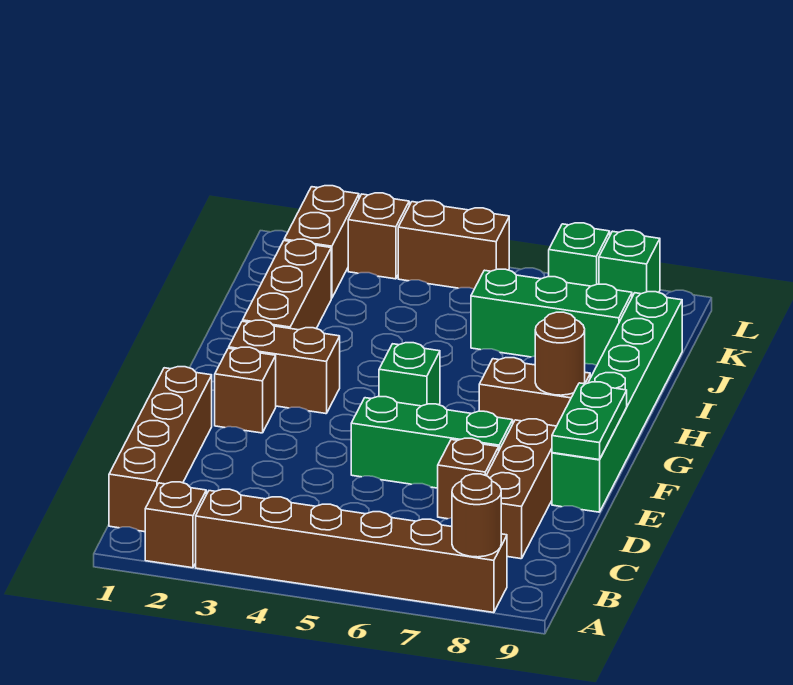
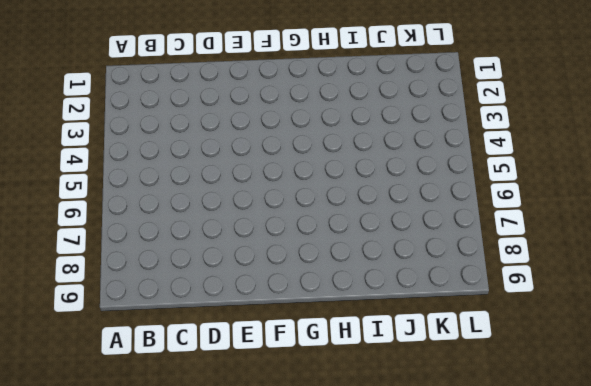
none -> brown brick A2 level 1
none -> brown brick A3:A8 level 1
none -> brown brick B1:E1 level 1

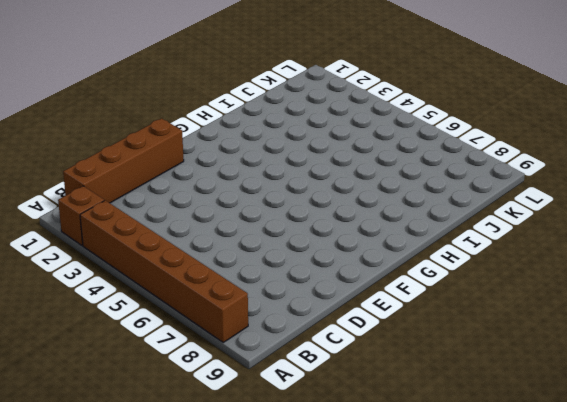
none -> brown brick C8:E8 level 1
none -> brown brick D7 level 1
none -> green brick E5:E7 level 1

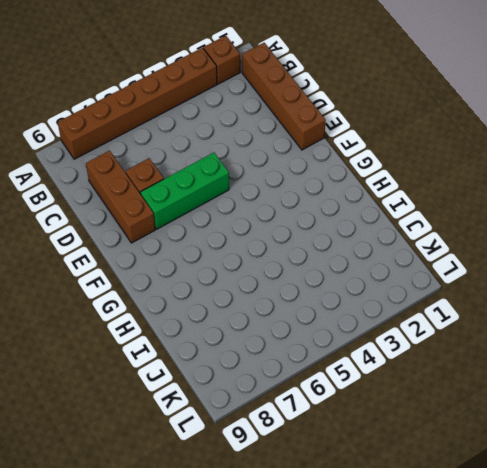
none -> green brick E9:J9 level 1
none -> brown brick F2 level 1
none -> brown brick G2:G3 level 1

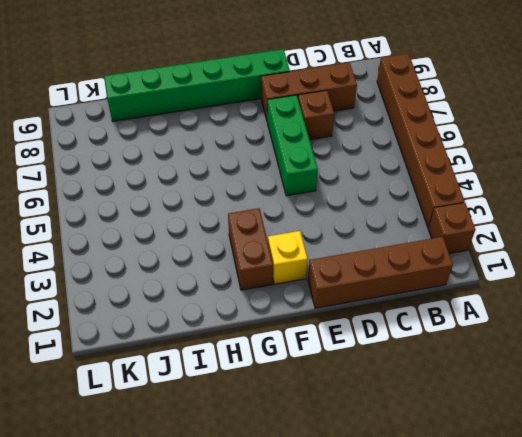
yellow brick F2 level 1 -> brown brick F2 level 1
none -> green brick G5 level 1
none -> brown brick G7:G8 level 1
none -> brown brick H2:J2 level 1

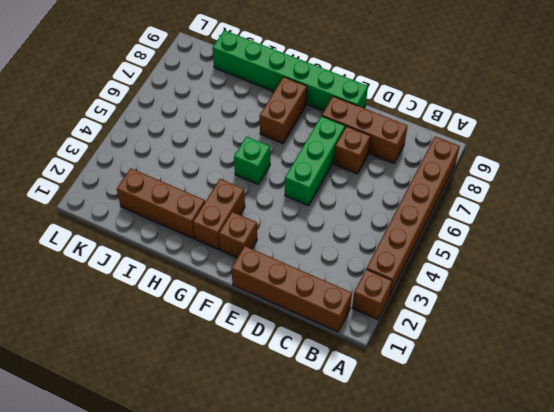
none -> green brick J6:J8 level 1
none -> brown brick K2:L2 level 1
none -> brown brick L3 level 1

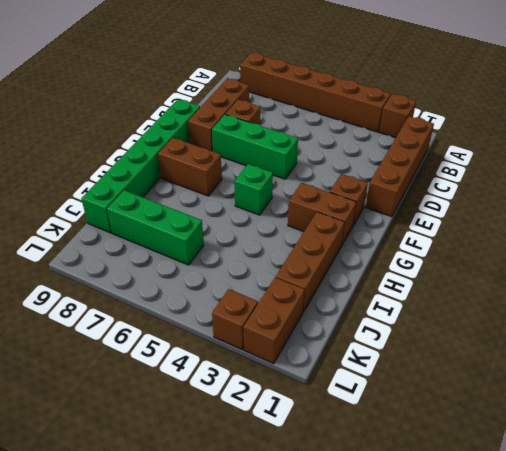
none -> brown brick L4:L5 level 1
none -> green brick L7 level 1
none -> green brick L8 level 1

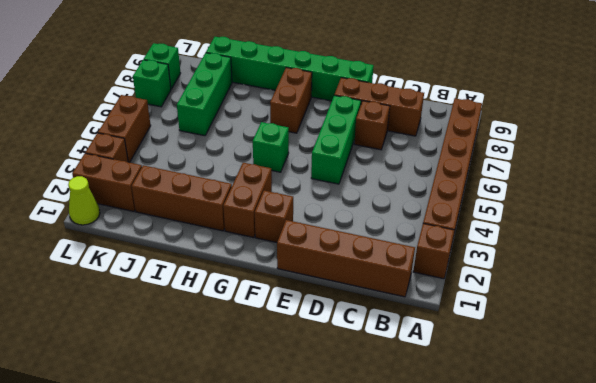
lime cone L1 level 1 -> none
none -> brown round brick A8 level 2
none -> green plate E9:F9 level 2
none -> brown round brick G8 level 2

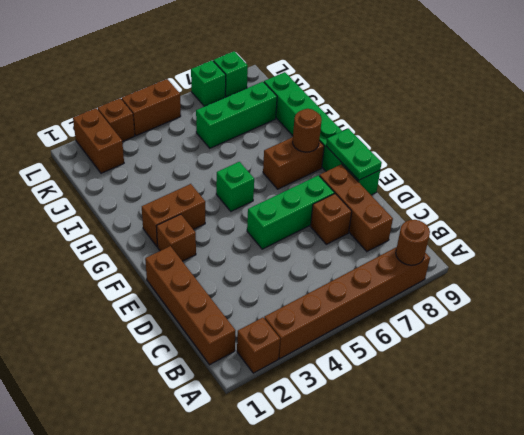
none -> brown brick H2:J2 level 1

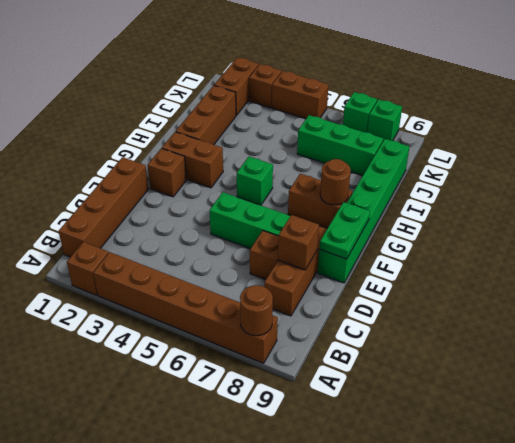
brown brick D8 level 2 -> none

